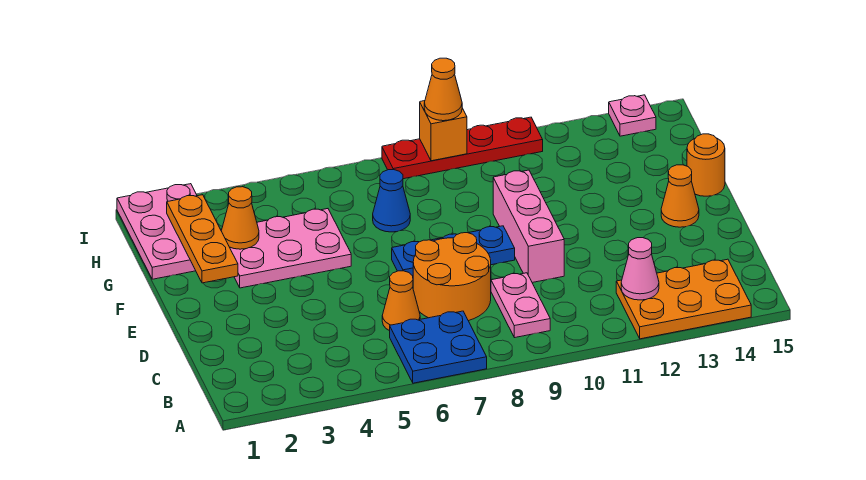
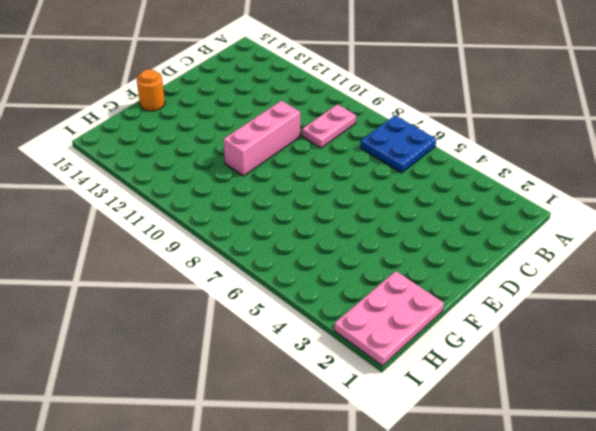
none -> orange plate A12:B14 level 1
none -> orange cone C6 level 1
none -> orange round brick C7:D8 level 1

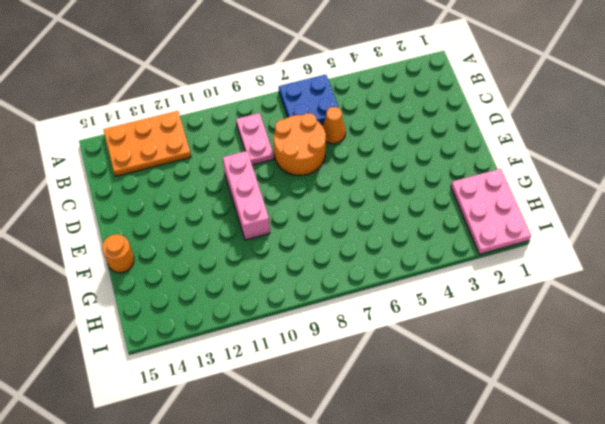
none -> blue plate E7:E9 level 1
none -> orange cone E14 level 1
none -> pink plate F3:G5 level 1

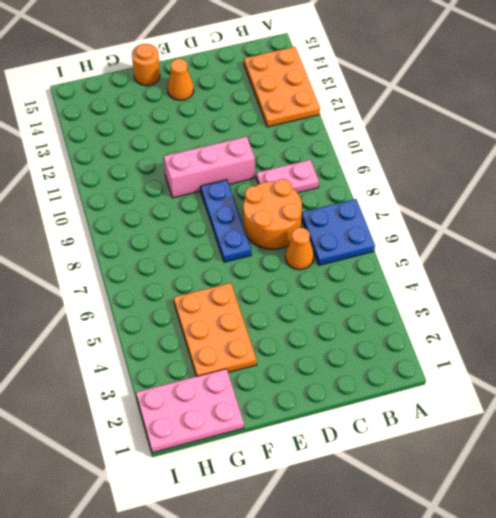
orange plate F3:G5 level 1 -> pink plate F3:G5 level 1
none -> blue cone G7 level 1
none -> red plate I8:I11 level 1
none -> pink plate I14 level 1

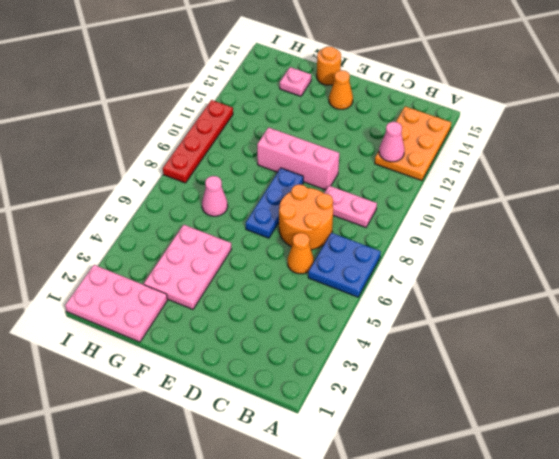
pink cone G7 level 1 -> blue cone G7 level 1
pink plate G14 level 1 -> pink plate I14 level 1
none -> orange plate F2:H2 level 2
none -> orange cone G3 level 2
none -> orange brick I9 level 2

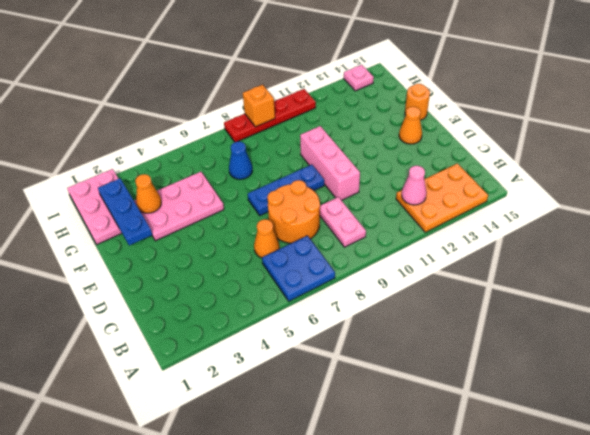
blue plate F2:H2 level 2 -> orange plate F2:H2 level 2
none -> orange cone I9 level 3

